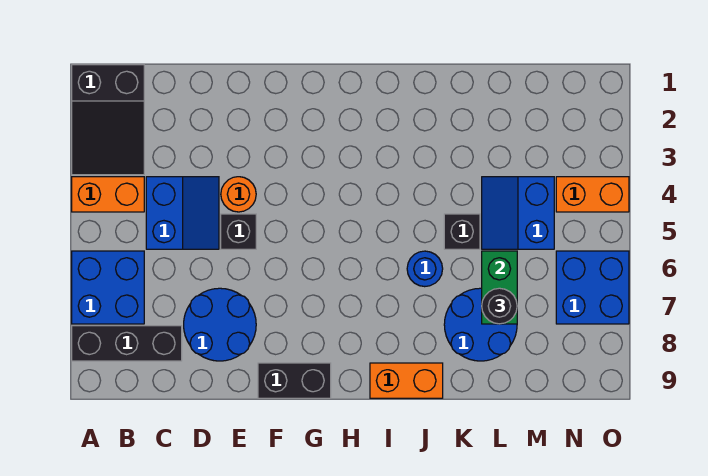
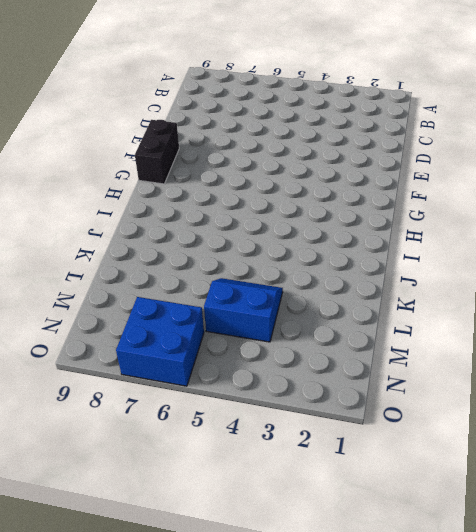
none -> black slope A1:B3 level 1 top 1
none -> orange brick A4:B4 level 1
none -> blue brick A6:B7 level 1

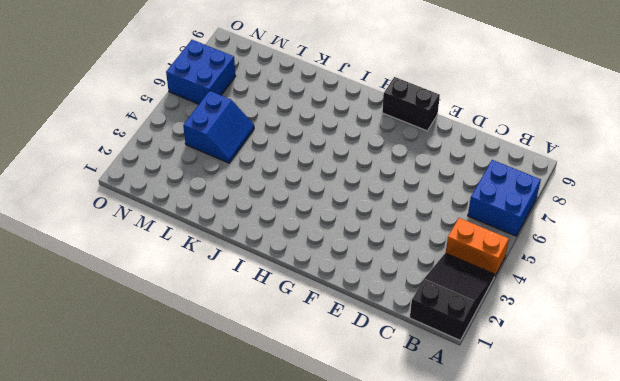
none -> black brick A8:C8 level 1
none -> blue slope C4:D5 level 1 top C
none -> blue round brick D7:E8 level 1

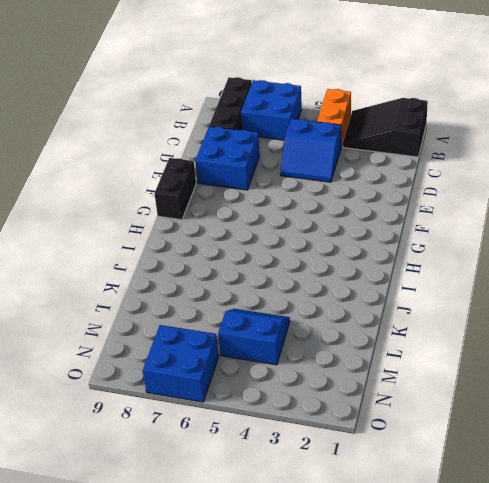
blue brick D7:E8 level 1 -> blue round brick D7:E8 level 1
none -> orange round brick E4 level 1
none -> black brick E5 level 1
none -> orange brick I9:J9 level 1

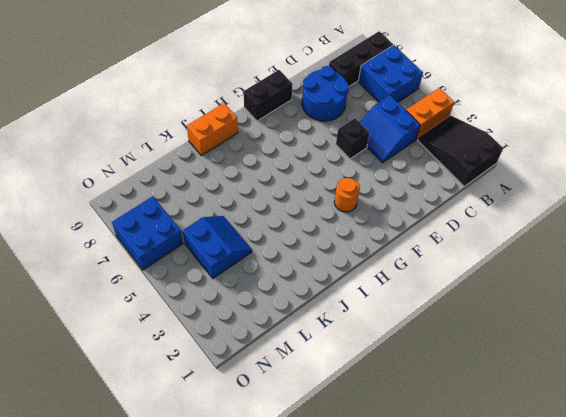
orange round brick G3 level 1 -> orange round brick E4 level 1
none -> blue round brick J6 level 1
none -> black brick K5 level 1
none -> blue round brick K7:L8 level 1

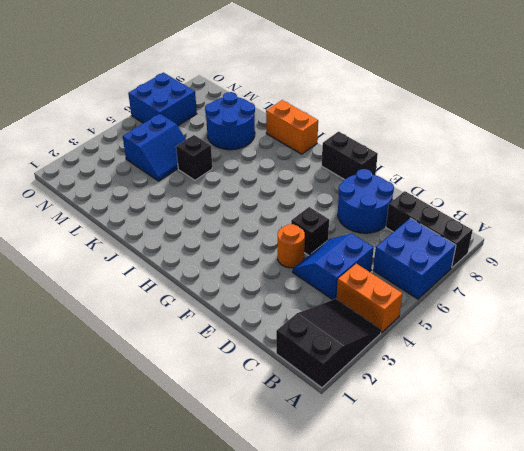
none -> blue round brick J6 level 1
none -> orange brick N4:O4 level 1
none -> green brick L6:L7 level 2

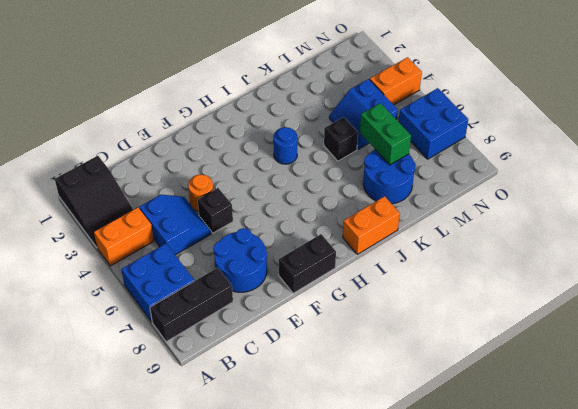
blue round brick I4 level 1 -> blue round brick J6 level 1
none -> black round brick L7 level 3

